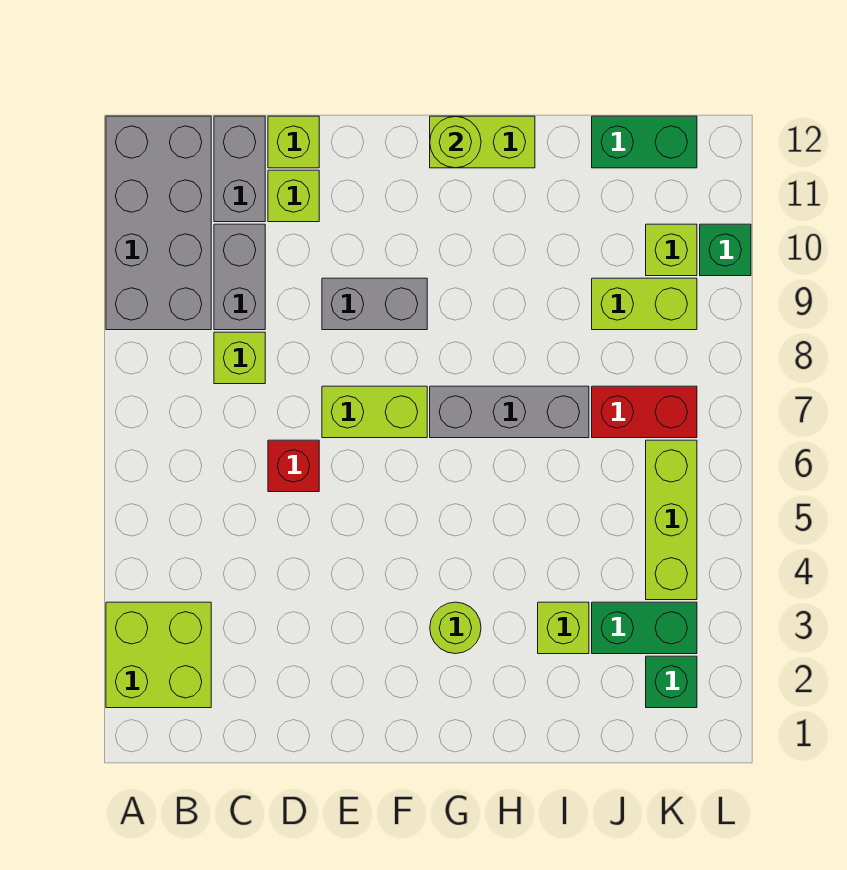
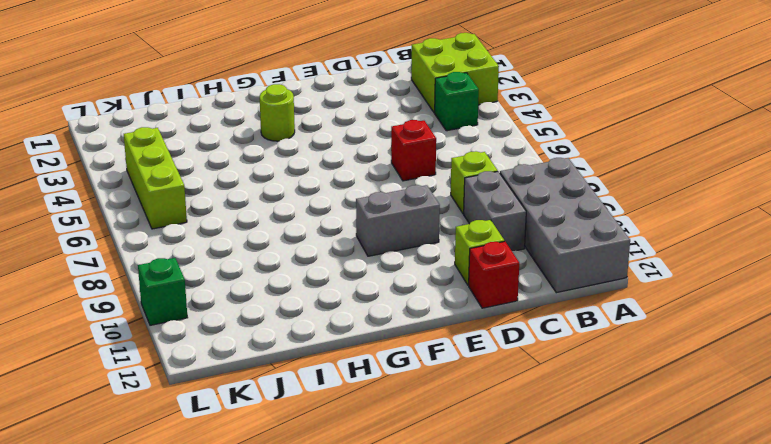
green brick B4 level 1 -> green brick K2 level 1
red brick D12 level 1 -> lime brick D12 level 1
none -> grey brick C11:C12 level 1
none -> lime brick E7:F7 level 1
none -> grey brick G7:I7 level 1

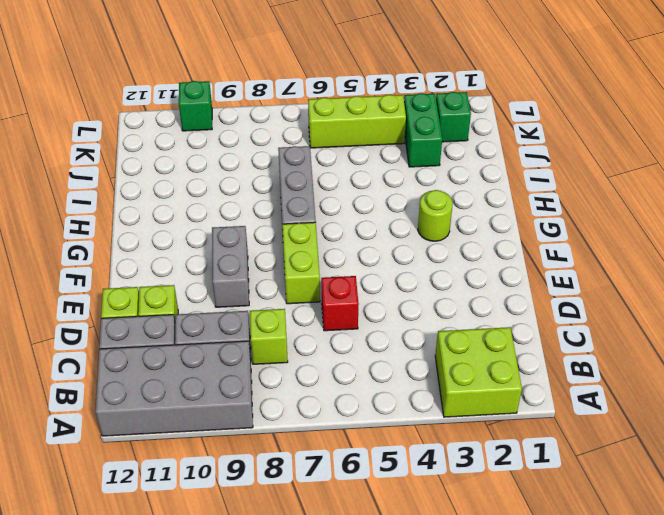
none -> lime brick G12:H12 level 1
none -> lime brick I3 level 1
none -> red brick J7:K7 level 1

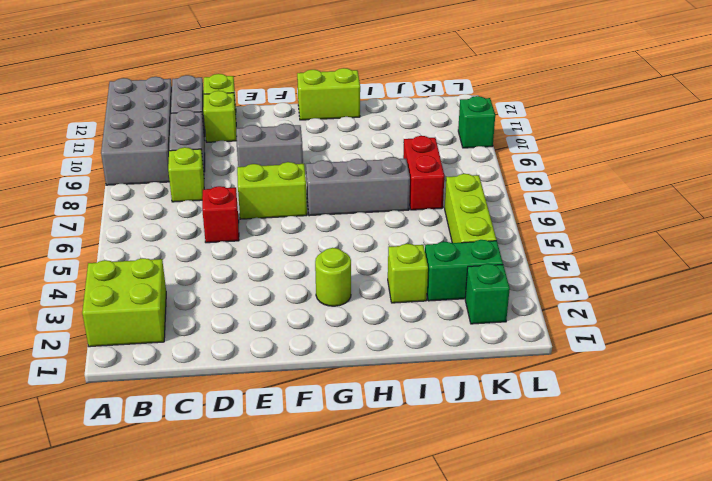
red brick J7:J8 level 1 -> red brick J7:K7 level 1
none -> lime brick J9:K9 level 1
none -> green brick J12:K12 level 1
none -> lime brick K10 level 1

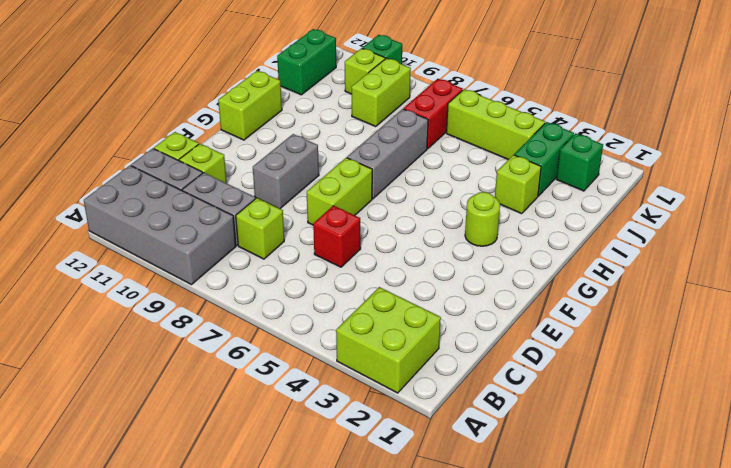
none -> lime round brick G12 level 2

